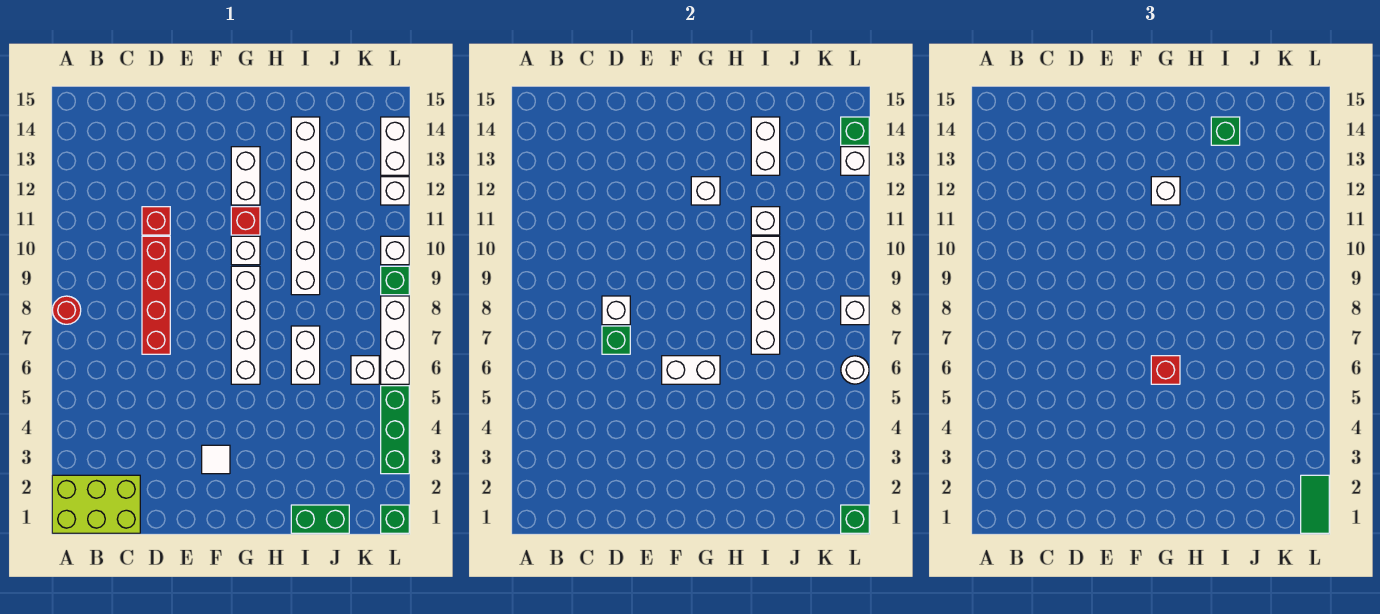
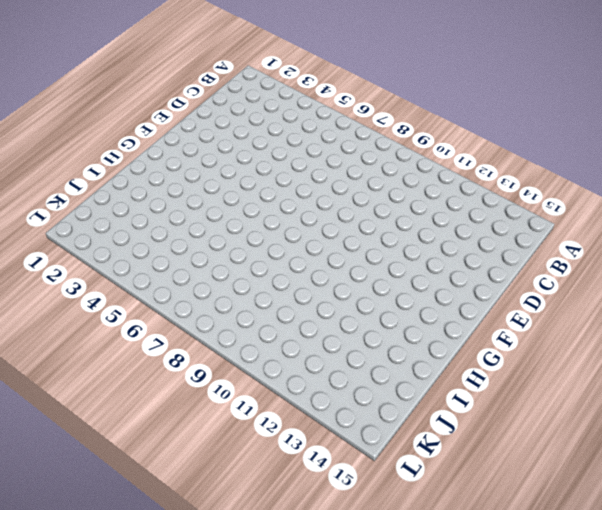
none -> lime brick A1:C2 level 1
none -> red round brick A8 level 1
none -> red brick D7:D10 level 1
none -> red brick D11 level 1

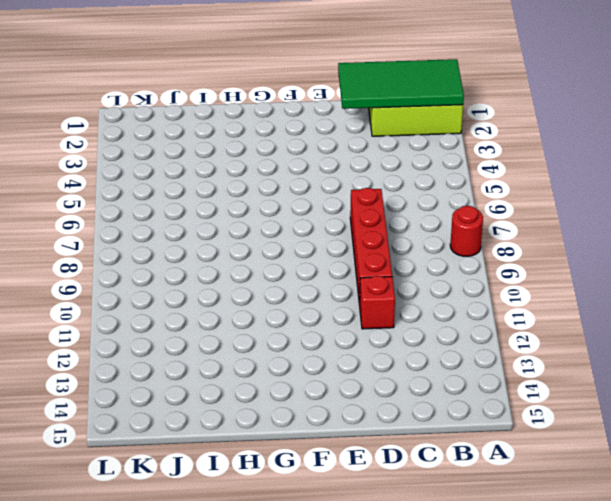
green tile A1:D2 level 2 -> none
none -> white tile F3 level 1
none -> white brick G6:G9 level 1
none -> white brick G10 level 1
none -> red brick G11 level 1

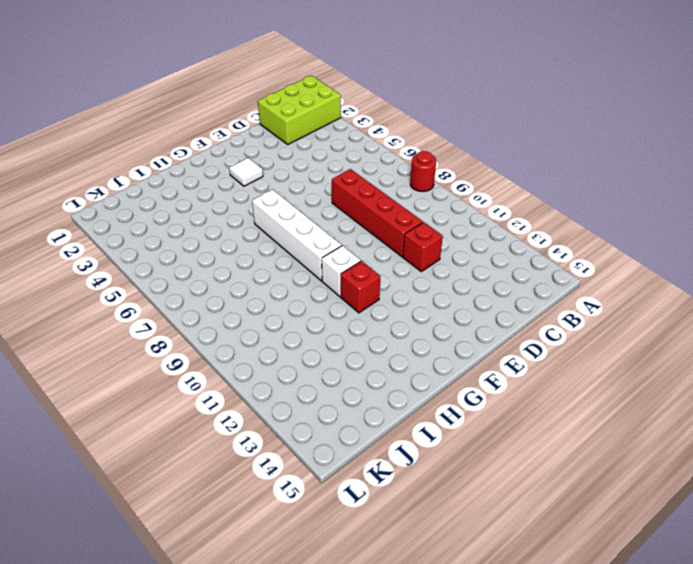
none -> white brick G12:G13 level 1
none -> green brick I1:J1 level 1
none -> white brick I6:I7 level 1
none -> white brick I9:I14 level 1

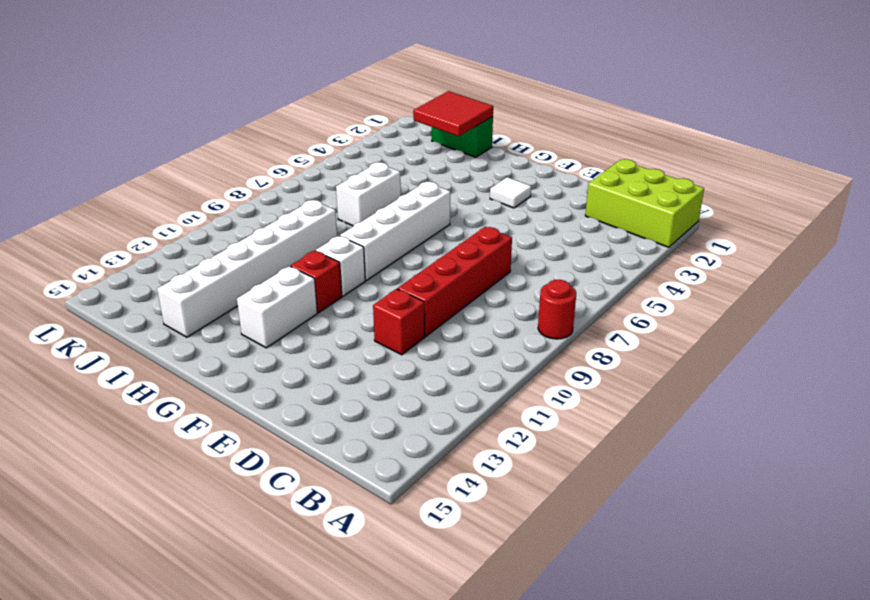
red tile I1:J2 level 2 -> none
none -> white brick K6 level 1
none -> green brick L1 level 1
none -> green brick L3:L5 level 1
none -> white brick L6:L8 level 1

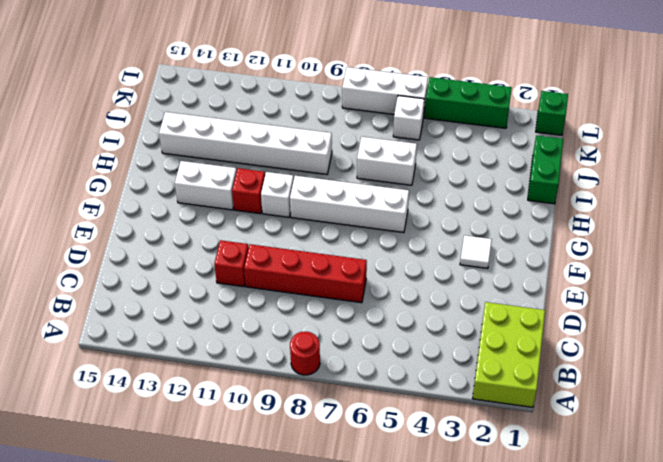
none -> green brick L9 level 1
none -> white brick L10 level 1
none -> white brick L12 level 1
none -> white brick L13:L14 level 1

